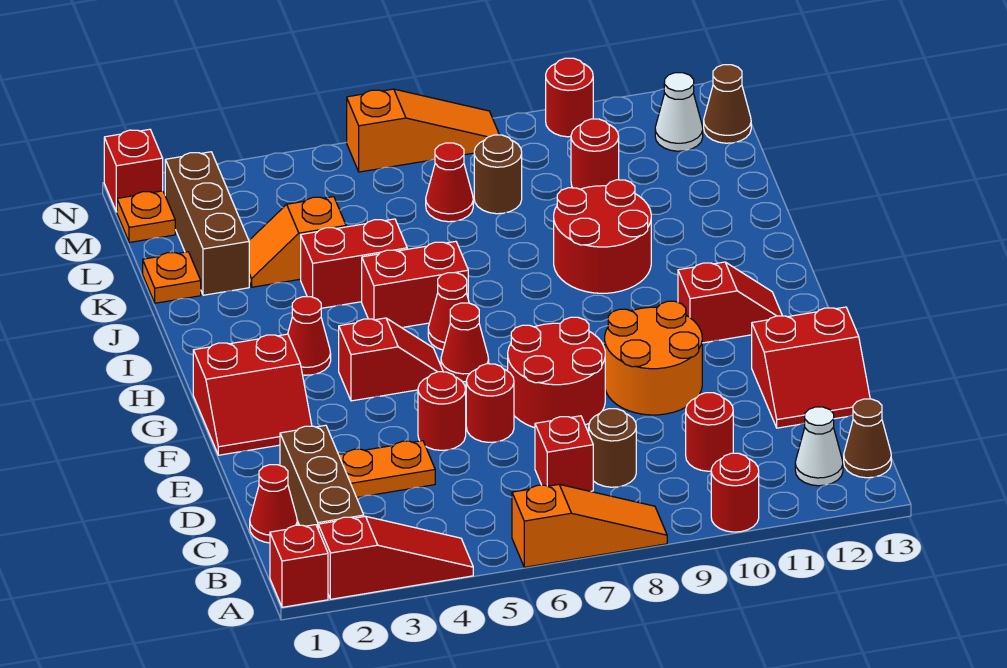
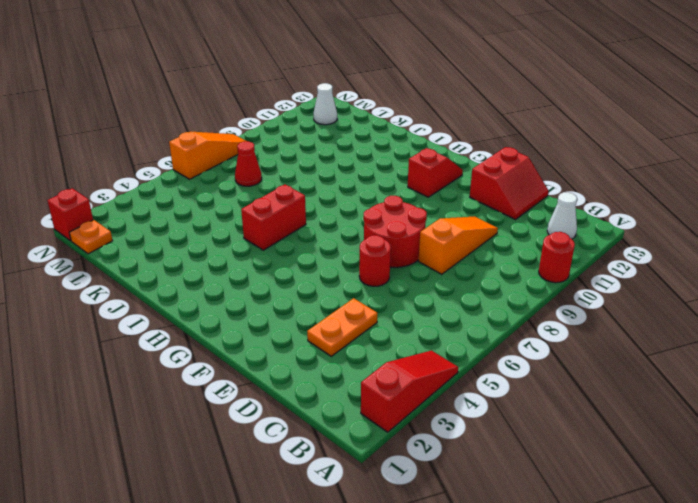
orange slope D8:D10 level 1 top 8 -> orange slope A6:A8 level 1 top 6
none -> red brick A1 level 1
none -> brown brick B2:D2 level 1
none -> brown cone B13 level 1
none -> red cone C1 level 1

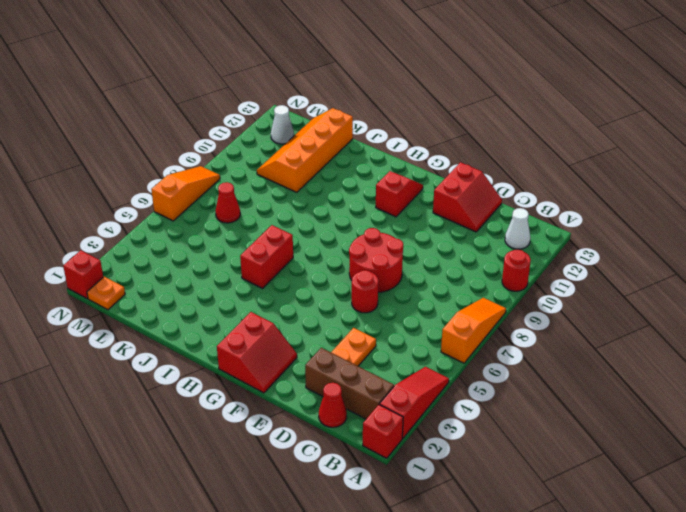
orange slope K10:L13 level 1 top K -> red round brick L10 level 1
none -> brown cone B13 level 1
none -> red brick C7 level 1
none -> brown round brick C8 level 1
none -> red round brick C10 level 1

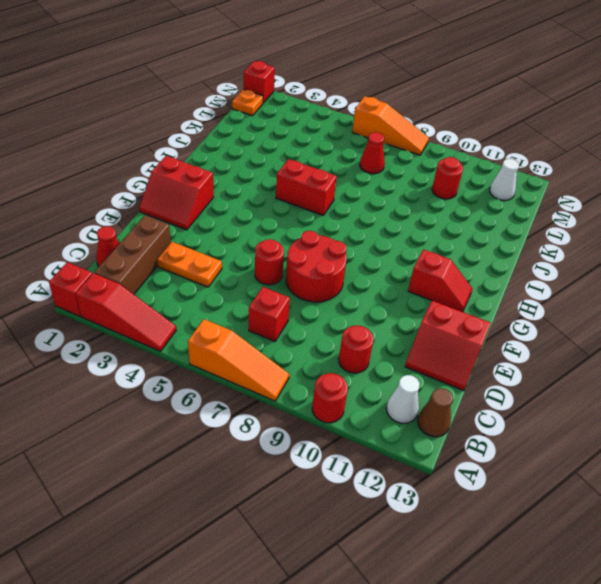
none -> brown round brick C8 level 1
none -> red round brick E5 level 1
none -> orange round brick E9:F10 level 1
none -> red slope G4:G5 level 1 top 4

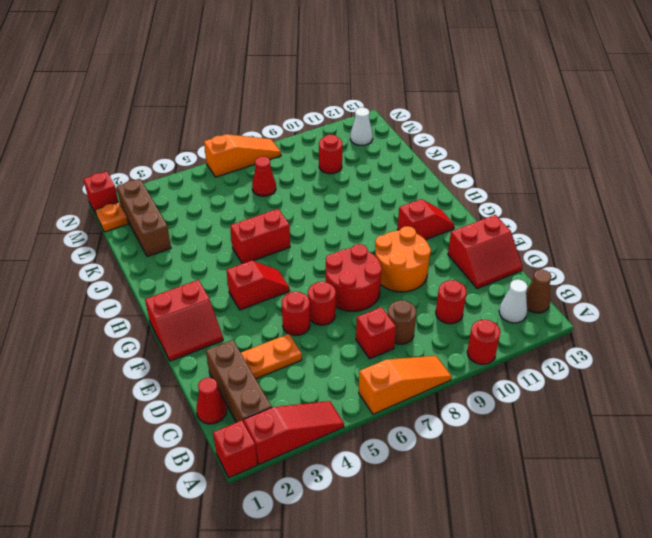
none -> red cone G6 level 1
none -> red cone H3 level 1
none -> red cone H6 level 1
none -> red round brick I9:J10 level 1

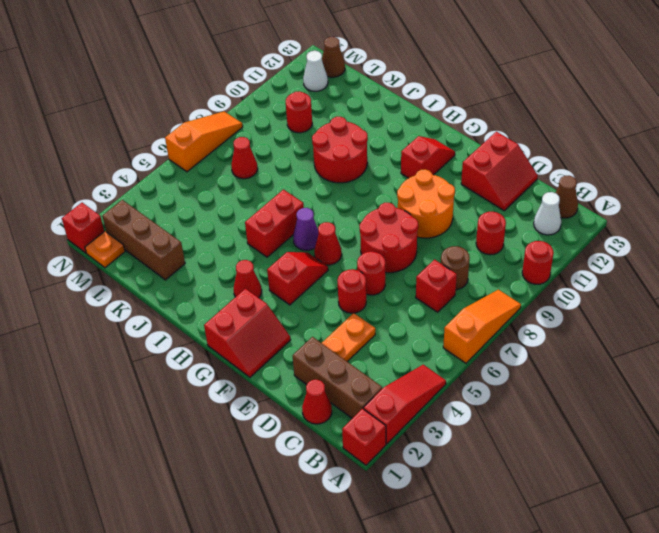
purple cone H6 level 1 -> red cone H6 level 1
none -> red brick J4:J5 level 1
none -> orange plate K1 level 1
none -> orange slope K3:K4 level 1 top 4
none -> brown round brick L8 level 1

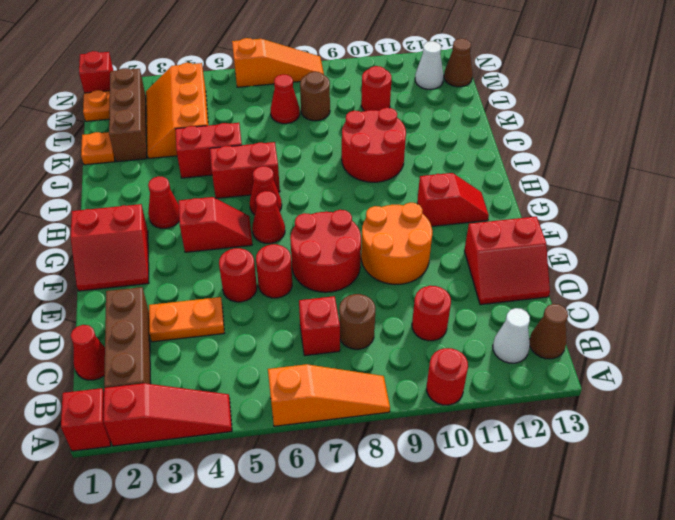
orange slope K3:M4 level 1 top 4 -> orange slope K3:K4 level 1 top 4
none -> red round brick N10 level 1

